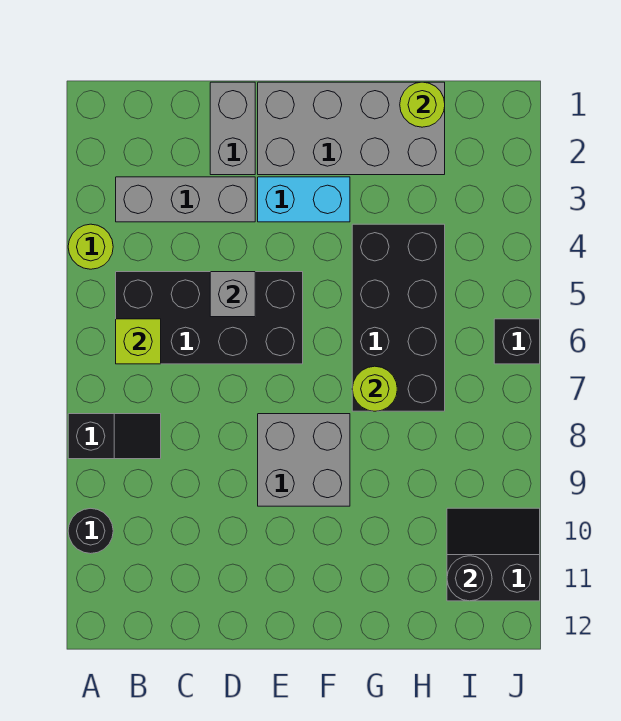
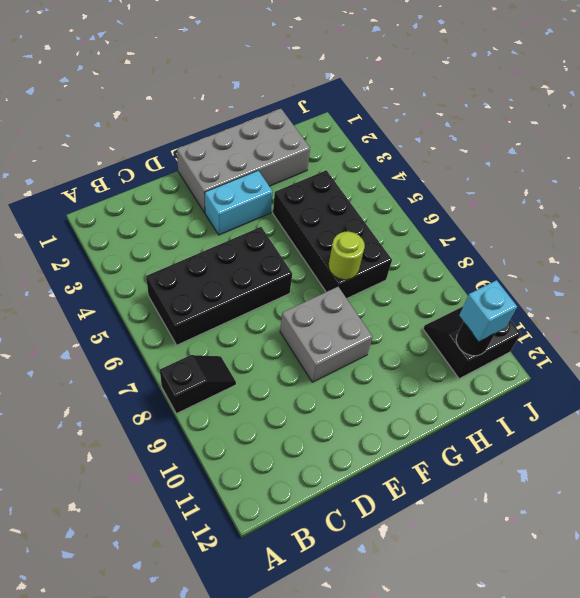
cyan brick I11 level 3 -> none
none -> lime round brick A4 level 1
none -> black round brick A10 level 1
none -> grey brick B3:D3 level 1

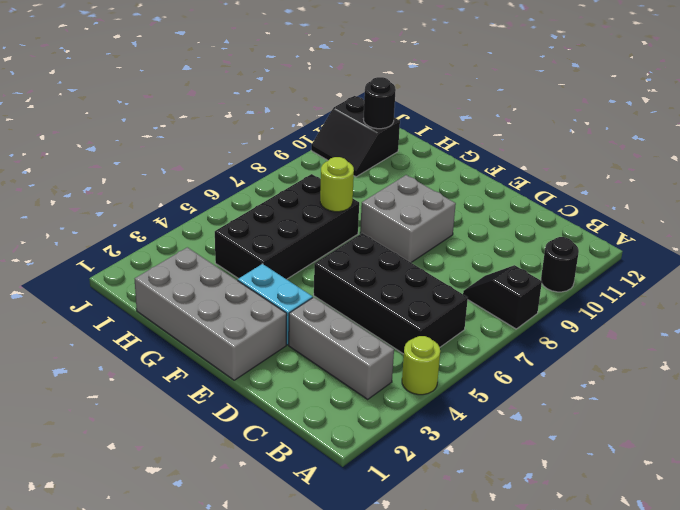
none -> grey brick D1:D2 level 1
none -> black brick J6 level 1
none -> lime brick B6 level 2

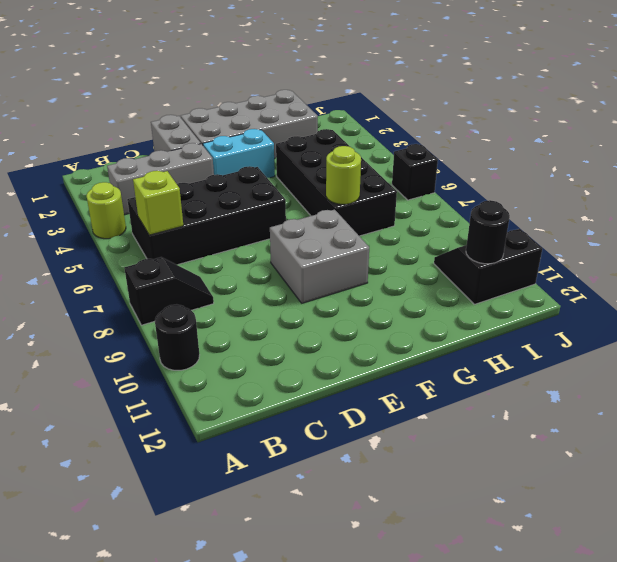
none -> grey brick D5 level 2
none -> lime round brick H1 level 2

